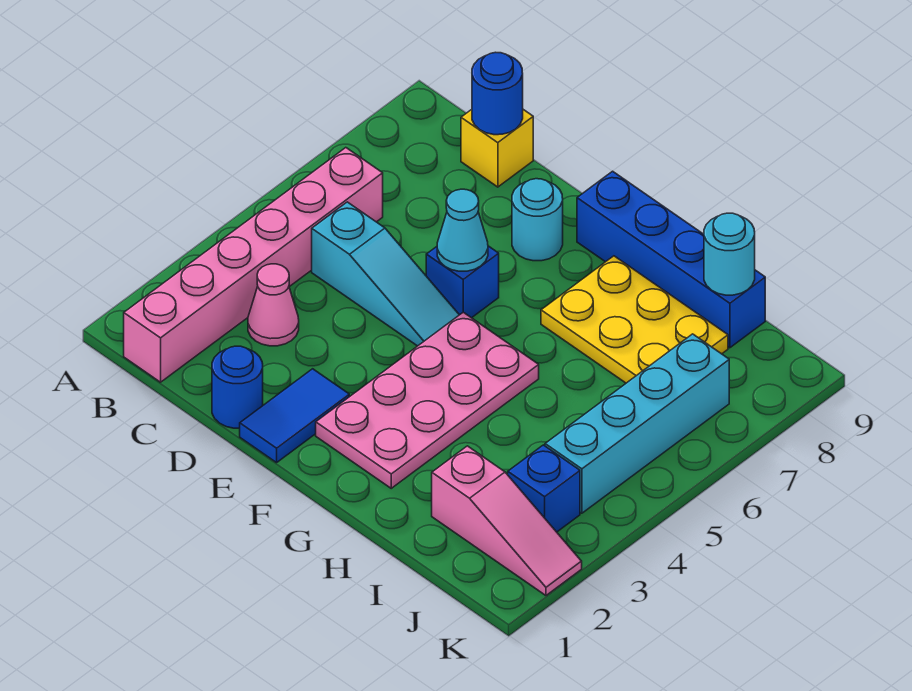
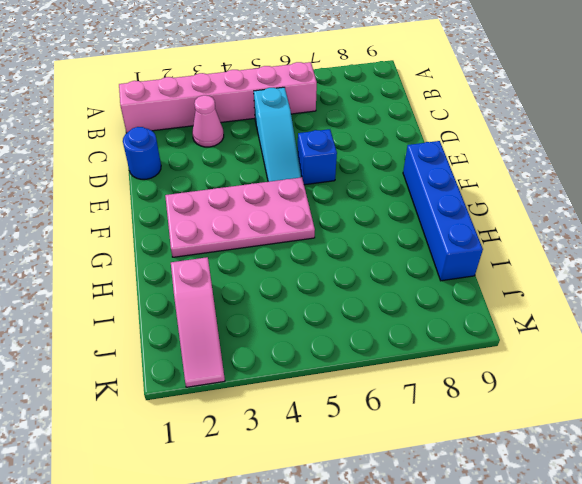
none -> yellow brick C9 level 1
none -> blue tile E1:E2 level 1
none -> cyan round brick E8 level 1

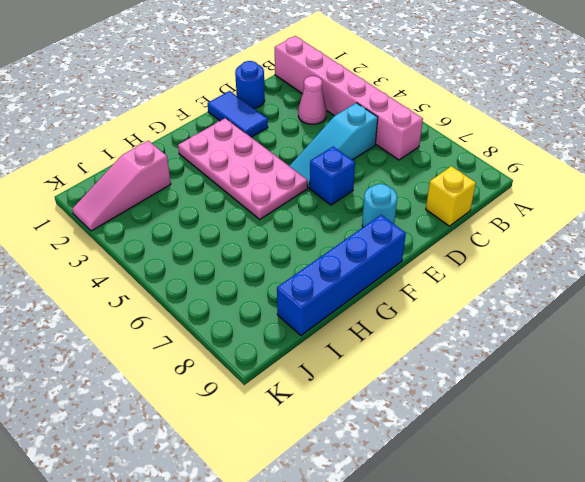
none -> yellow plate G7:I8 level 1
none -> blue brick J3 level 1
none -> cyan brick J4:J7 level 1

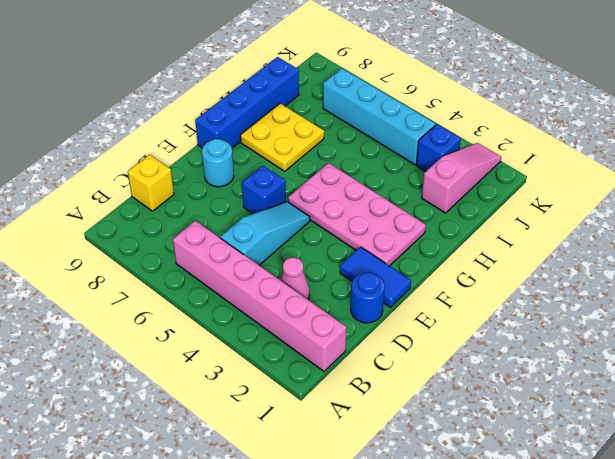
yellow plate G7:H8 level 1 -> yellow plate G7:I8 level 1
none -> blue round brick C9 level 2
none -> cyan cone E6 level 2
none -> cyan round brick I9 level 2

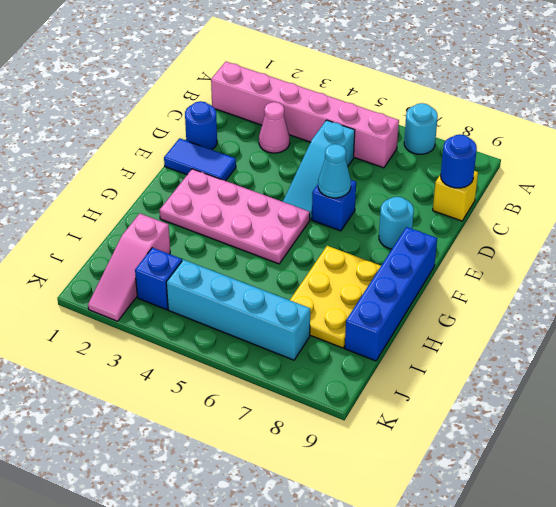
cyan round brick A7 level 1 -> cyan round brick I9 level 2

